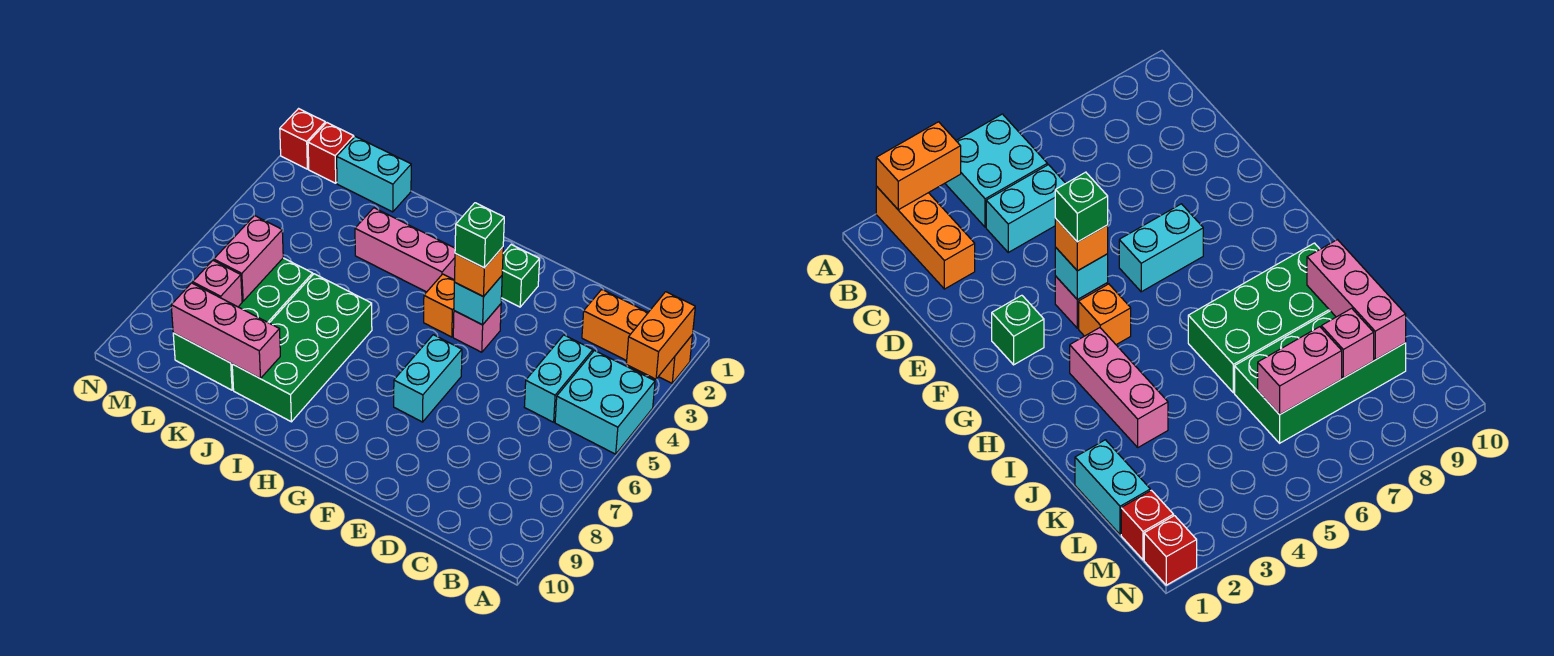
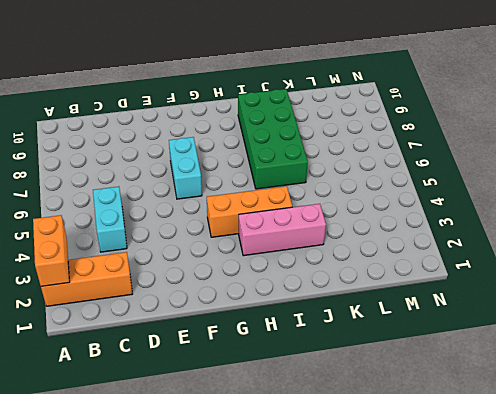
orange brick G4:I4 level 1 -> orange brick G4 level 1
none -> cyan brick A4:B5 level 1
none -> green brick F2 level 1
none -> pink brick F4 level 1

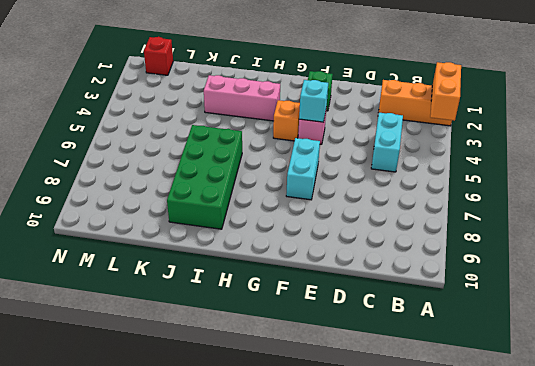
none -> cyan brick A4:B5 level 1
none -> cyan brick K1:L1 level 1
none -> green brick K6:L9 level 1

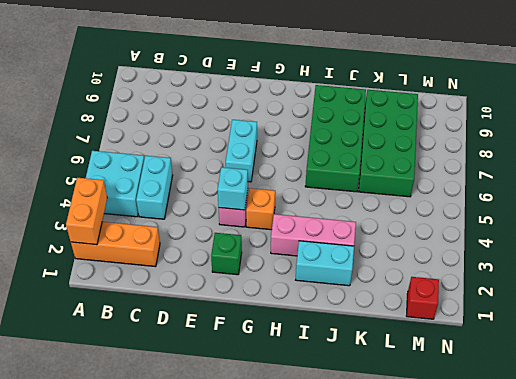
cyan brick I2:J2 level 1 -> cyan brick K1:L1 level 1
none -> red brick N1 level 1
none -> pink brick J9:L9 level 2
none -> pink brick L6:L7 level 2

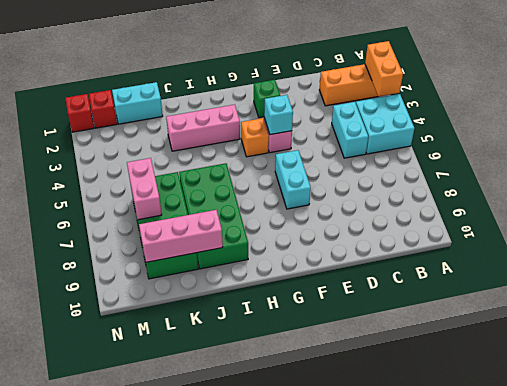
none -> pink brick L8 level 2
none -> orange brick F4 level 3
none -> green brick F4 level 4

